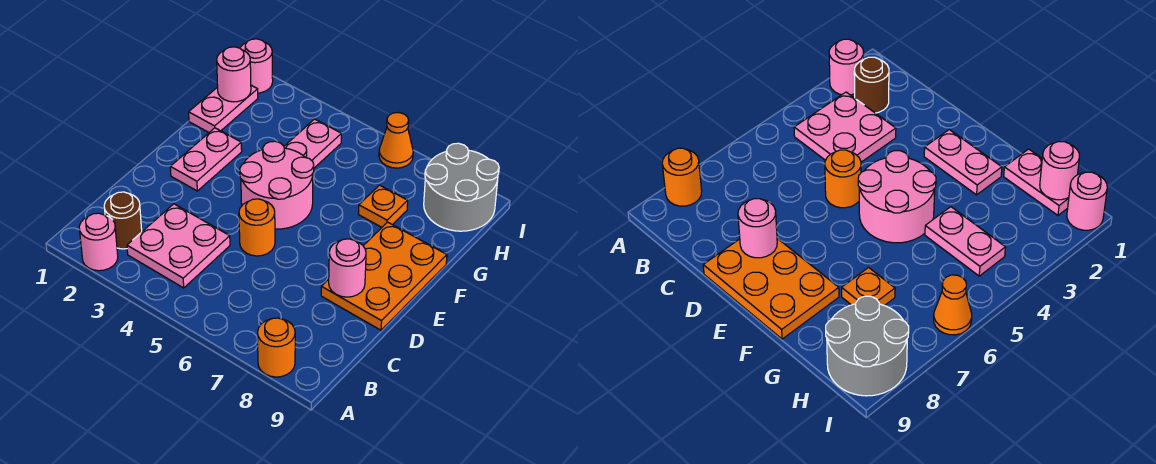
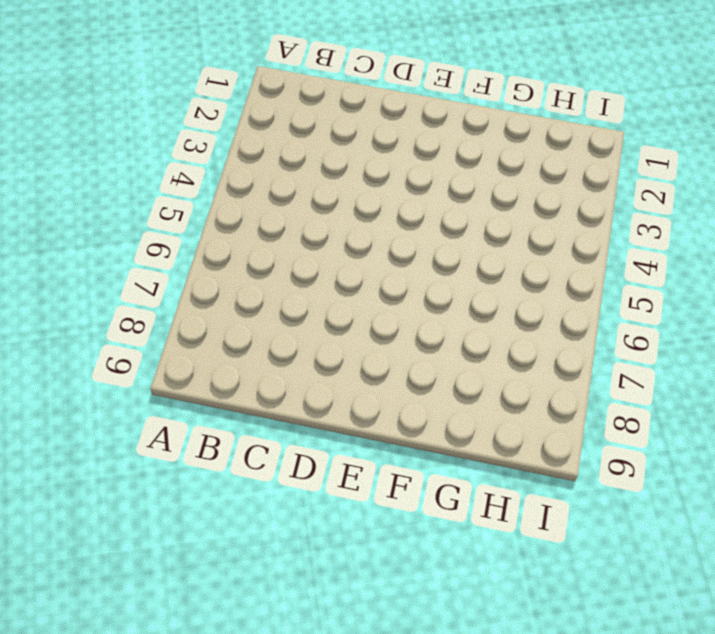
none -> pink round brick A2 level 1
none -> orange round brick A8 level 1
none -> brown round brick B2 level 1

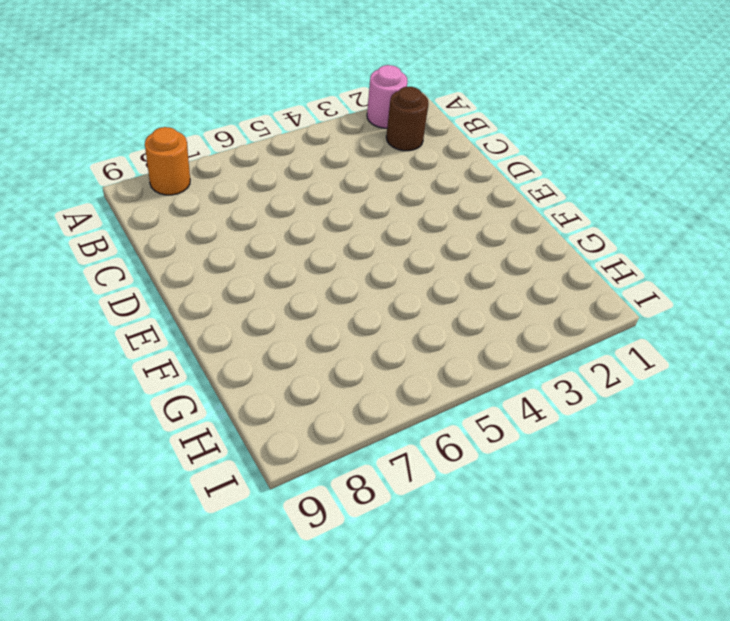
none -> pink plate B3:C4 level 1
none -> orange round brick D5 level 1
none -> orange plate D8:F9 level 1

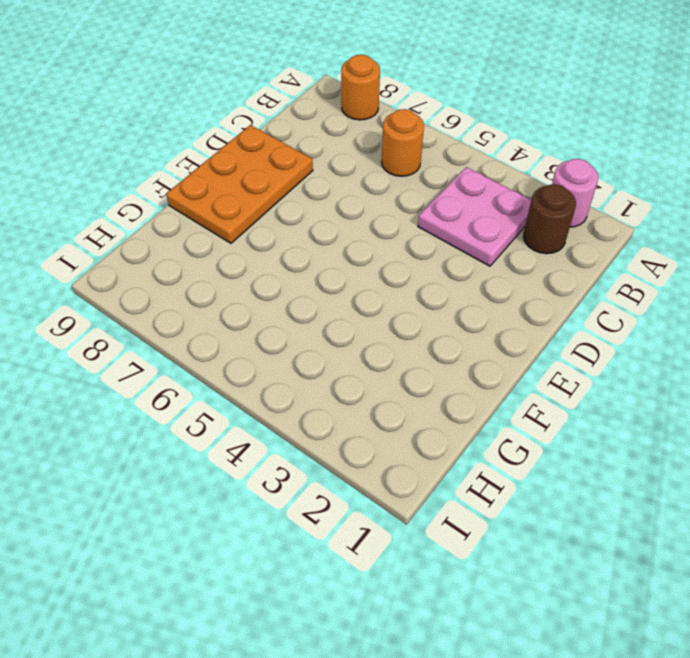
orange round brick B6 level 1 -> orange round brick D5 level 1
none -> pink plate E2:F2 level 1
none -> pink round brick E4:F5 level 1
none -> pink plate G1:H1 level 1

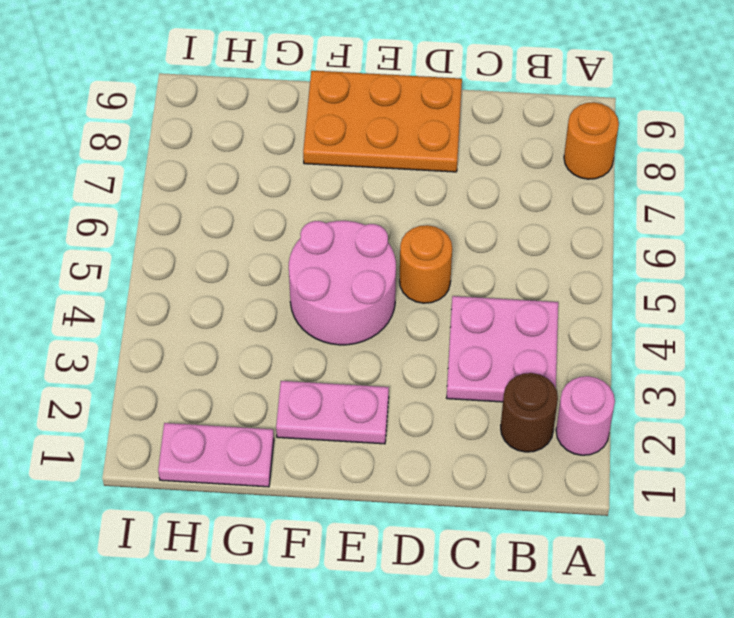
none -> pink plate G4:H4 level 1
none -> orange plate G7 level 1
none -> grey round brick H8:I9 level 1

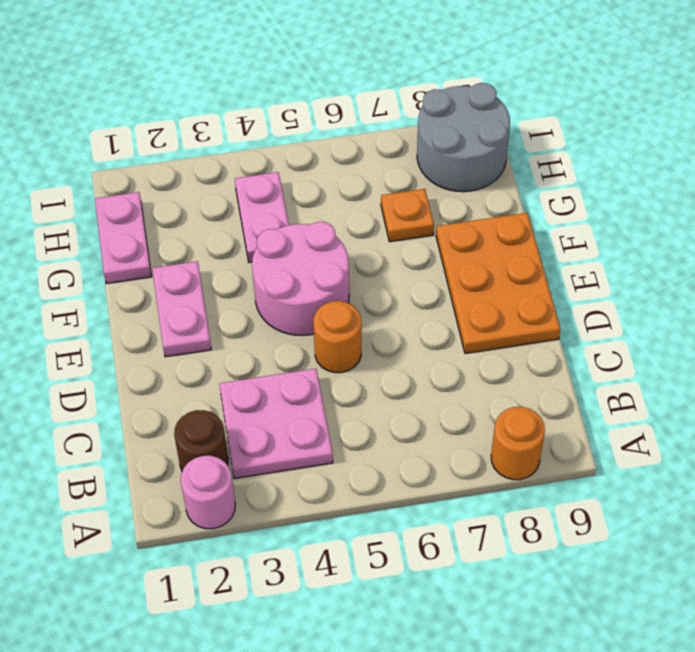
none -> pink round brick I1 level 1
none -> orange cone I6 level 1
none -> pink round brick D8 level 2

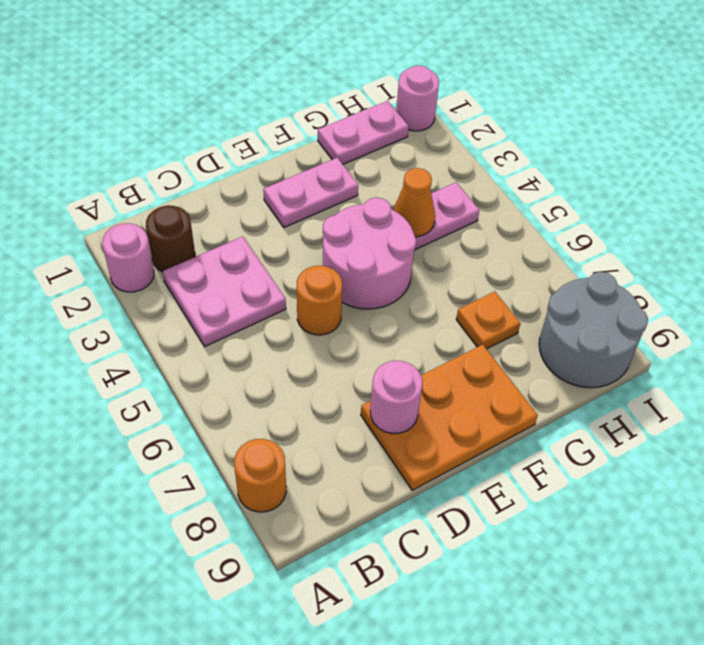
orange cone G4 level 2 -> orange cone I6 level 1
none -> pink round brick H1 level 2

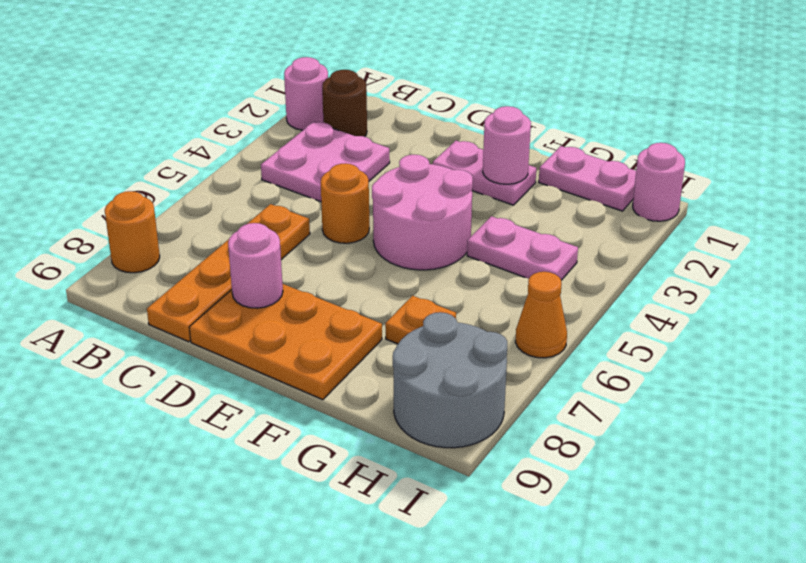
orange plate C6:C9 level 1 -> none
pink round brick F2 level 2 -> pink round brick H1 level 2

